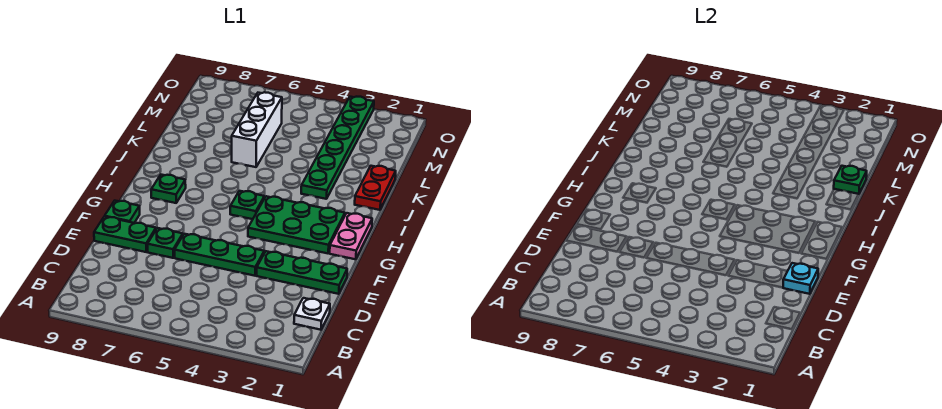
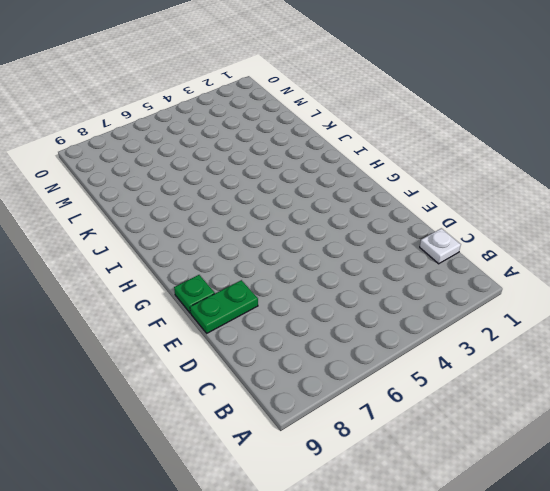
none -> green plate E1:E3 level 1
none -> green plate E4:E6 level 1
none -> green plate E7 level 1

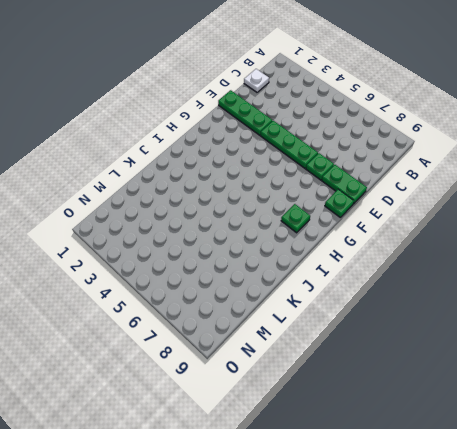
none -> pink plate G1:H1 level 1
none -> green plate G2:H4 level 1
none -> green plate H5 level 1

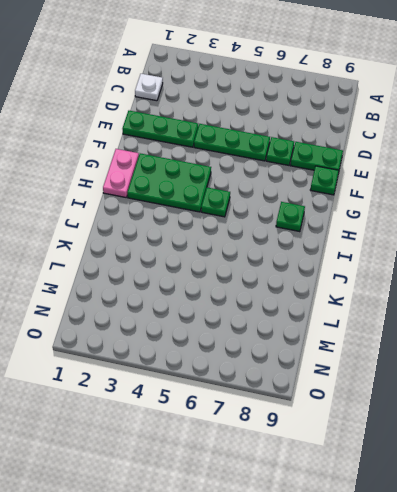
none -> red plate J1:K1 level 1
none -> green plate J3:O3 level 1
none -> white brick K6:M6 level 1

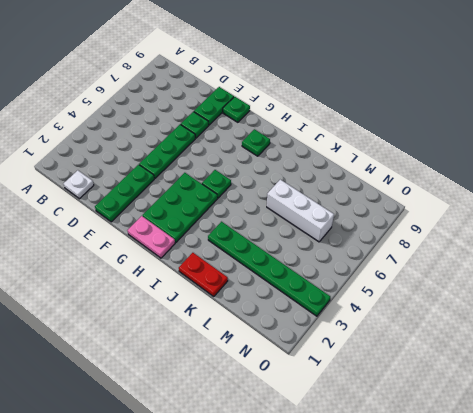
none -> cyan plate E1 level 2
none -> green plate K1 level 2

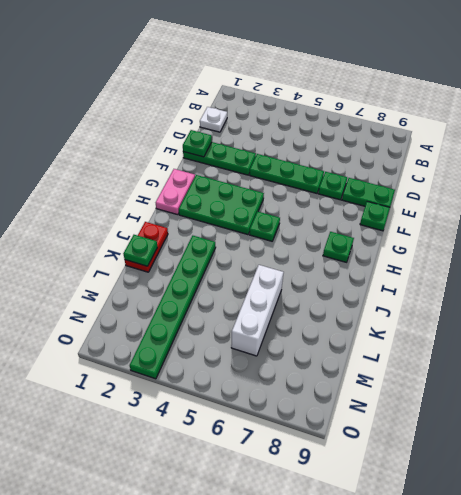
green plate E1 level 2 -> cyan plate E1 level 2

